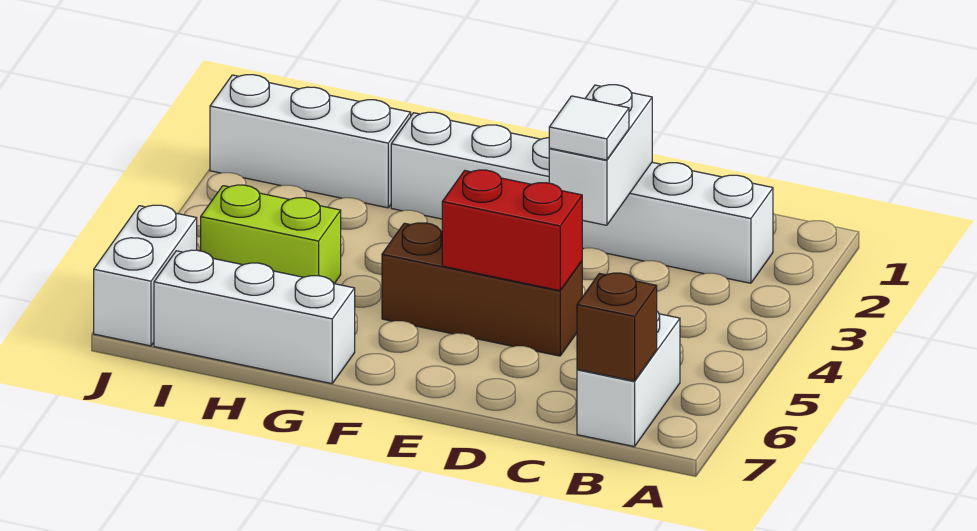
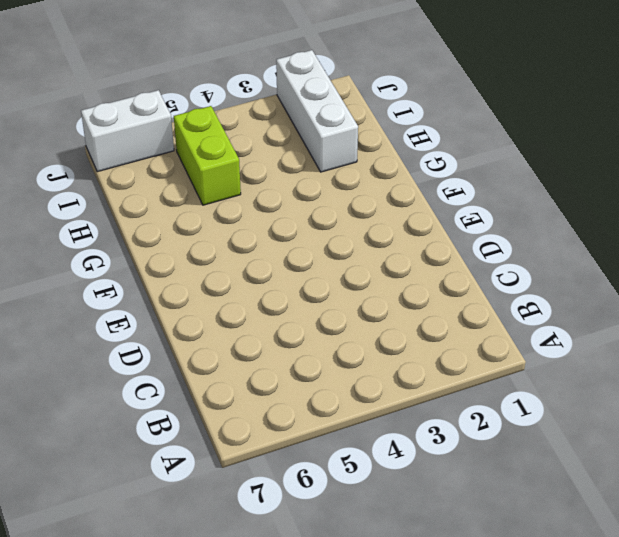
none -> white brick B2:G2 level 1
none -> white brick B6:B7 level 1

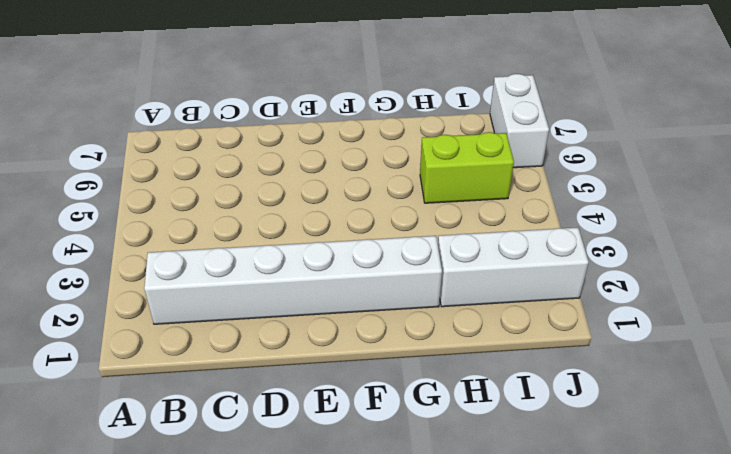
none -> white brick B6:B7 level 1
none -> brown brick D5:F5 level 1

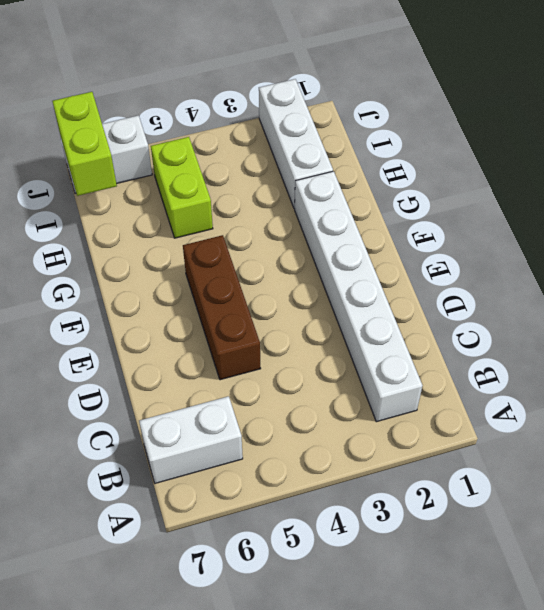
lime brick I7:J7 level 2 -> none
none -> white brick G7:I7 level 1
none -> brown brick B7 level 2

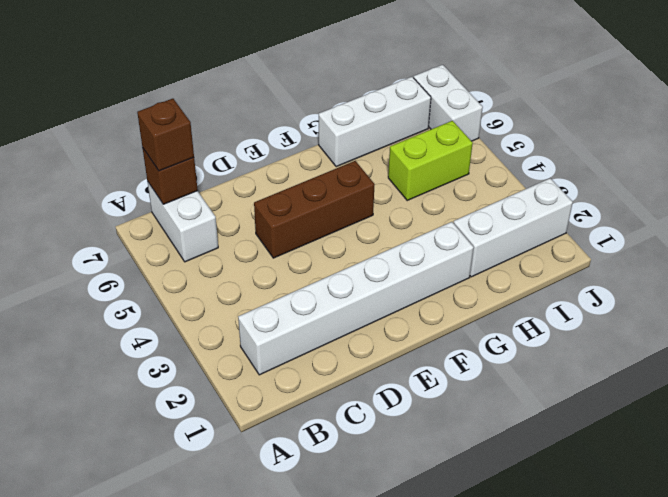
brown brick B7 level 3 -> none
none -> white brick D2:D3 level 2
none -> red brick D5:E5 level 2

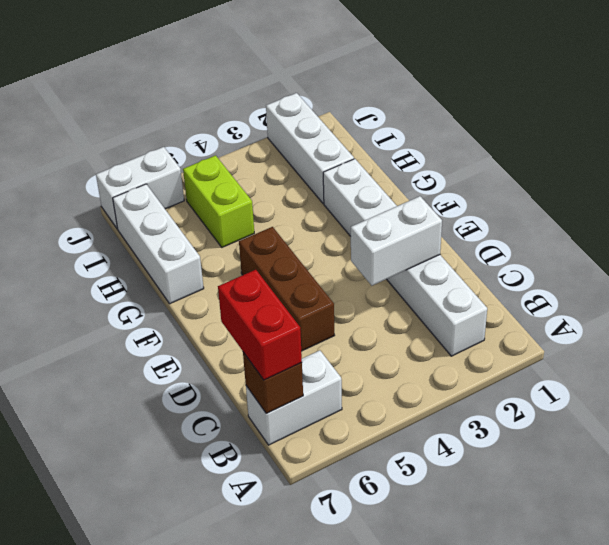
red brick B7:C7 level 3 -> red brick D5:E5 level 2
none -> white tile D3 level 3

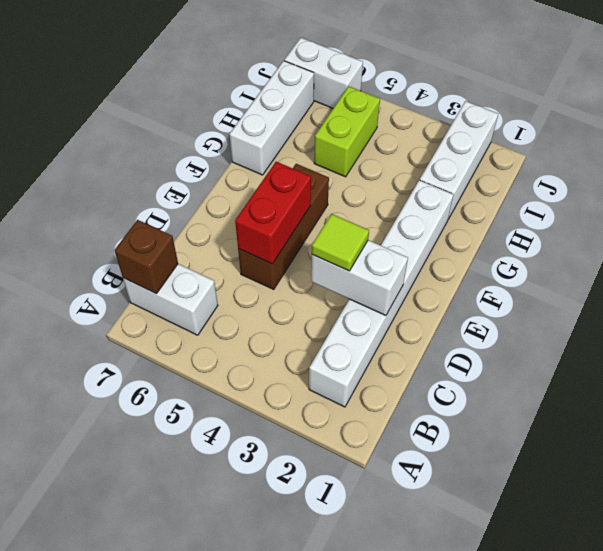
lime tile D3 level 3 -> white tile D3 level 3

